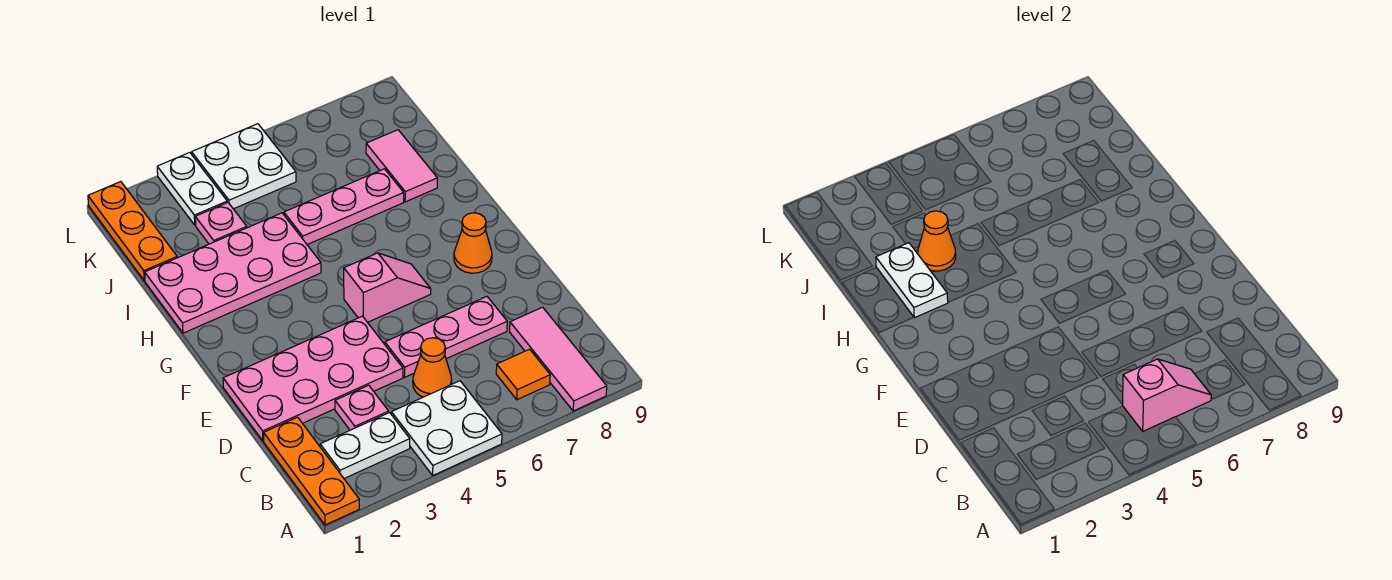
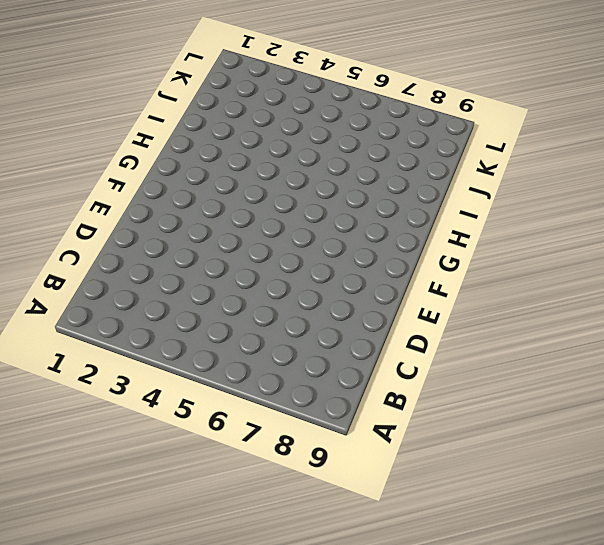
none -> orange plate A1:C1 level 1
none -> white plate A4:B5 level 1
none -> pink tile A8:C8 level 1

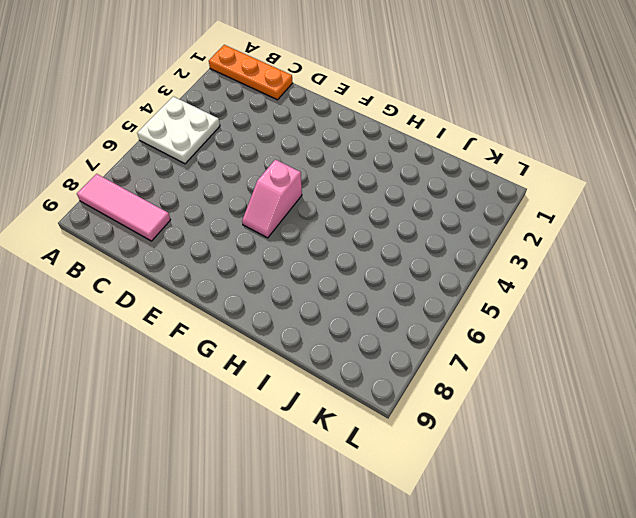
none -> white plate B2:B3 level 1
none -> orange tile B7 level 1
none -> pink plate C3 level 1

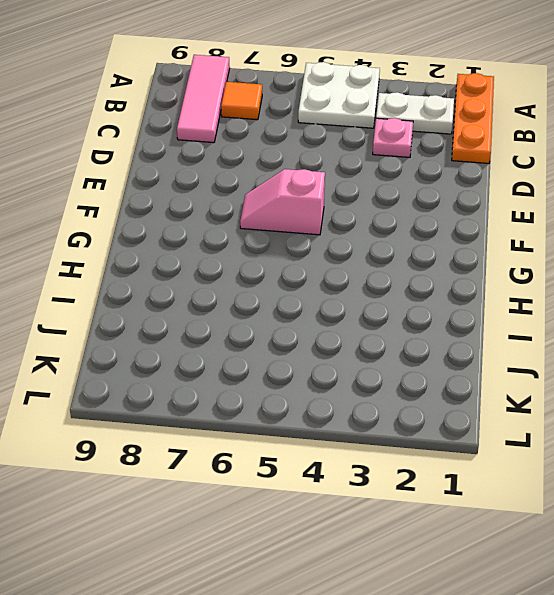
none -> orange cone C5 level 1
none -> pink plate D1:E4 level 1
none -> pink plate D5:D7 level 1

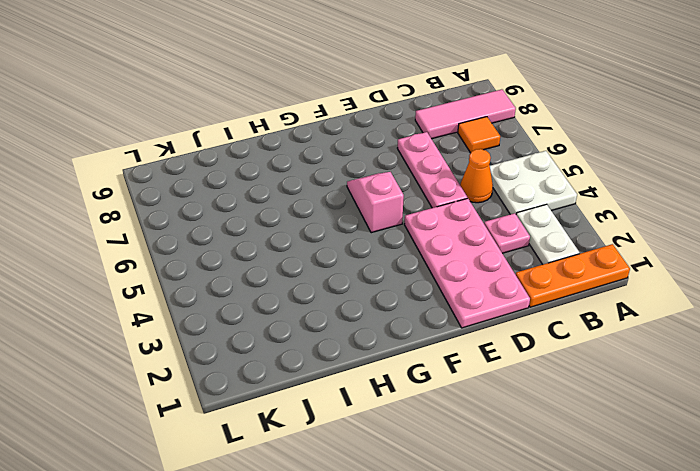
none -> orange cone F8 level 1
none -> pink plate H1:I4 level 1
none -> pink plate I5:I7 level 1

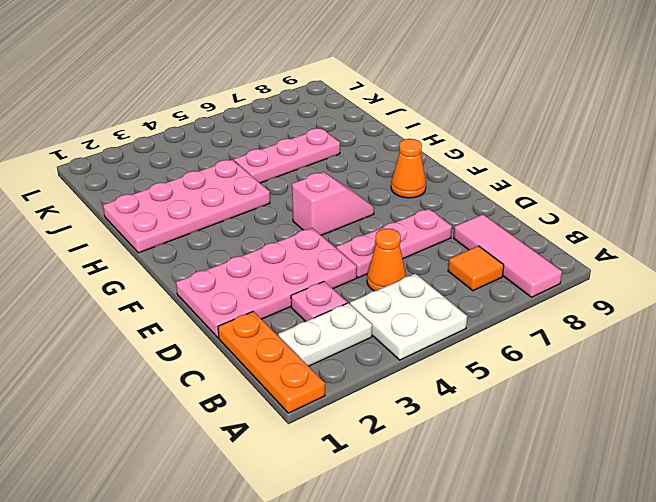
none -> pink tile I8:J8 level 1
none -> orange plate J1:L1 level 1
none -> pink plate J3 level 1

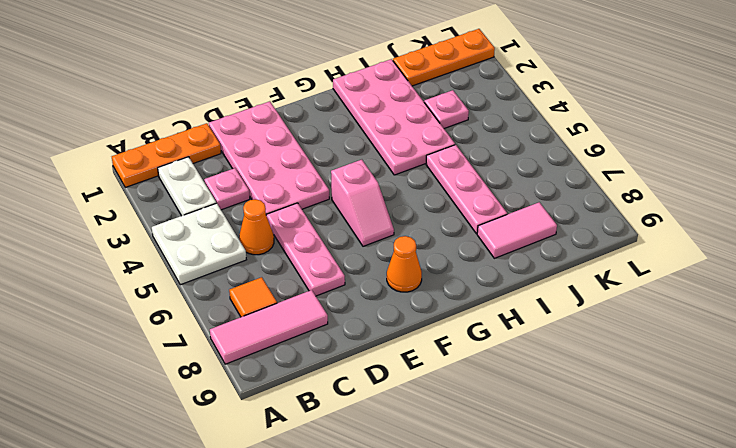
none -> white plate K3:L3 level 1
none -> white plate K4:L5 level 1
none -> pink slope B5:B6 level 2 top 5

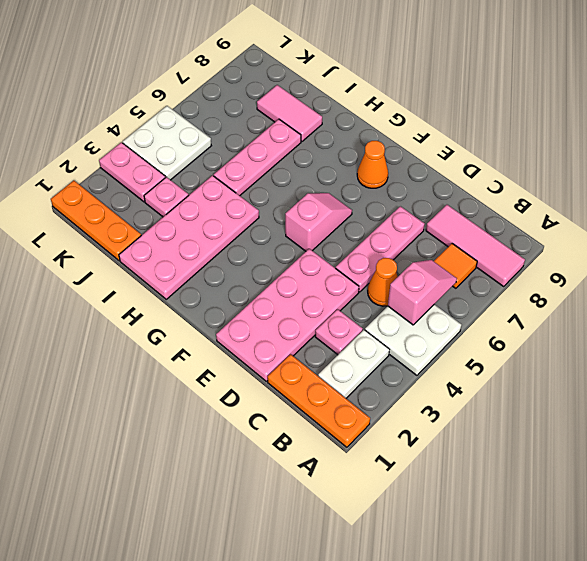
pink plate K3:L3 level 1 -> white plate K3:L3 level 1
none -> white plate H2:I2 level 2
none -> orange cone I3 level 2

